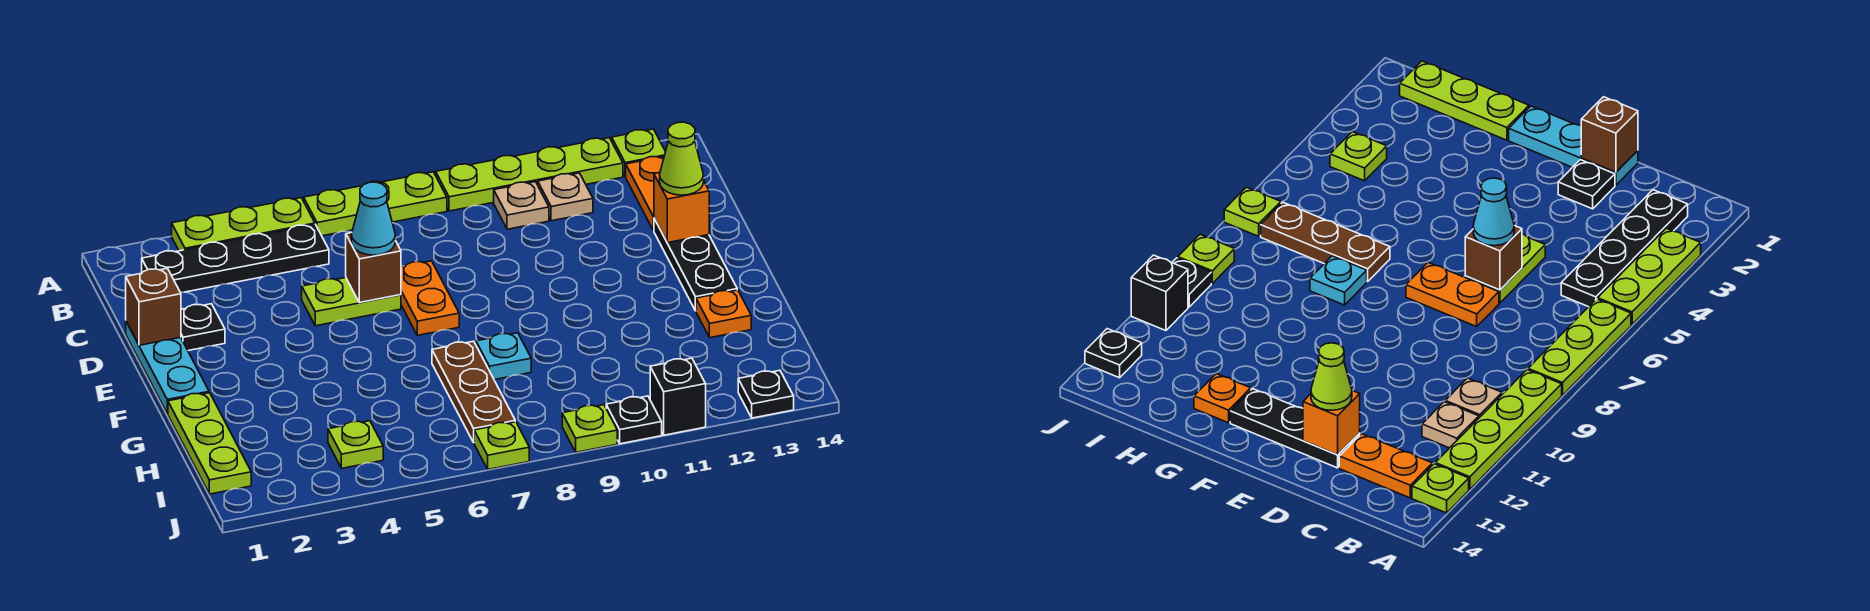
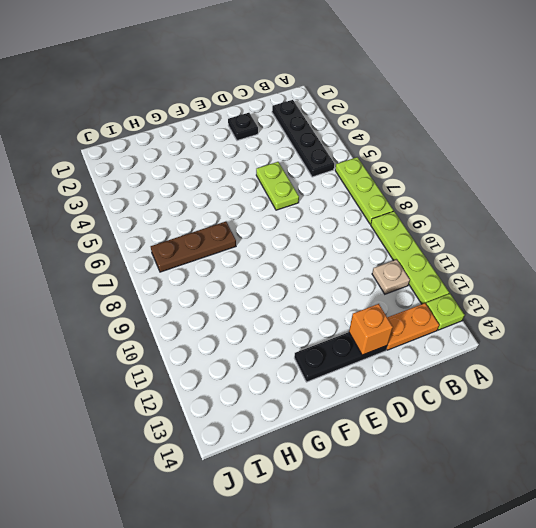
none -> lime plate A3:A5 level 1
none -> tan plate B10 level 1
none -> cyan plate D1:F1 level 1

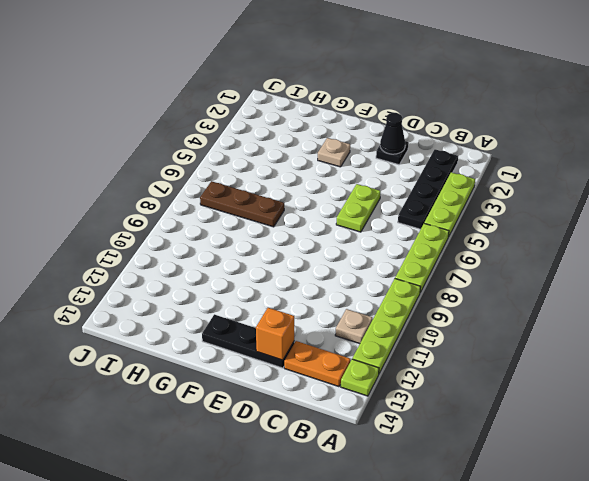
black cone D2 level 2 -> none
tan plate F3 level 1 -> tan plate B10 level 1
none -> cyan plate D1:F1 level 1
none -> orange plate D7:E7 level 1
none -> lime plate G1:I1 level 1

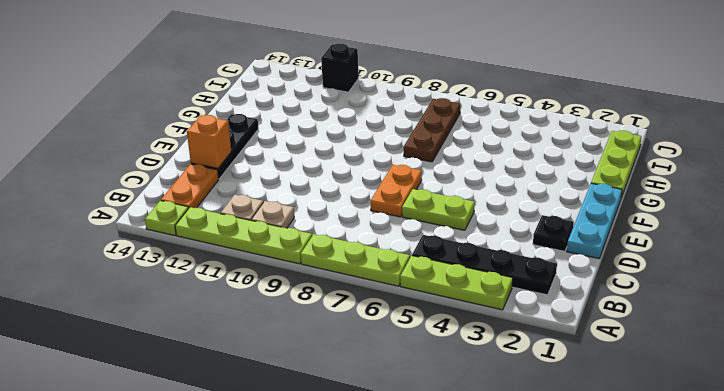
none -> cyan plate G8 level 1
none -> orange plate G13 level 1
none -> lime plate I4 level 1

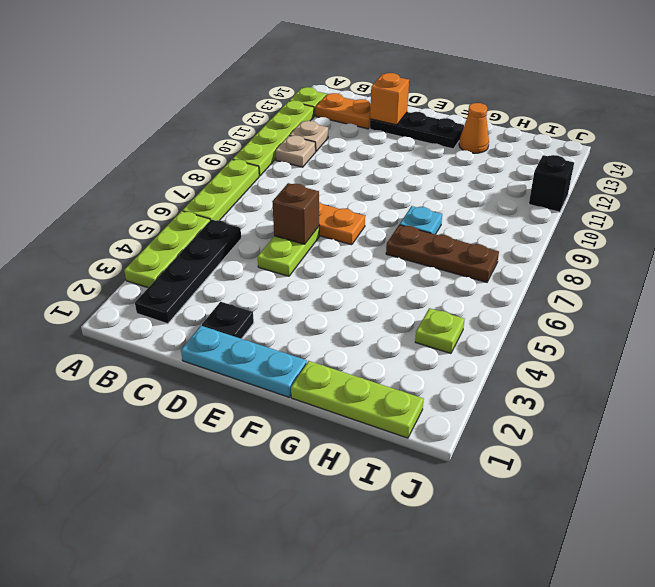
orange cone G13 level 1 -> orange plate G13 level 1
none -> lime plate J7 level 1
none -> lime plate J9 level 1
none -> black plate J10 level 1

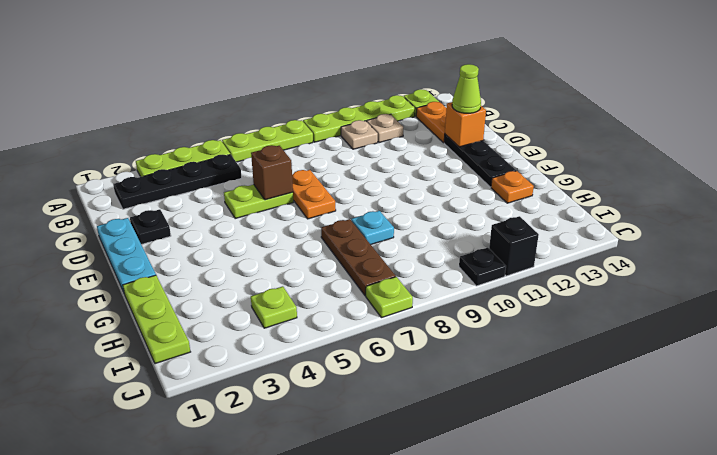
none -> lime plate J9 level 1
none -> black plate J13 level 1
none -> brown brick D1 level 2

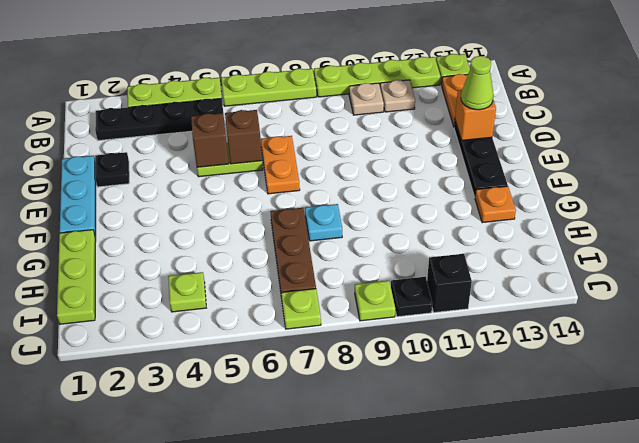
brown brick D5 level 2 -> brown brick D1 level 2
none -> black plate J13 level 1
none -> cyan cone D6 level 3

